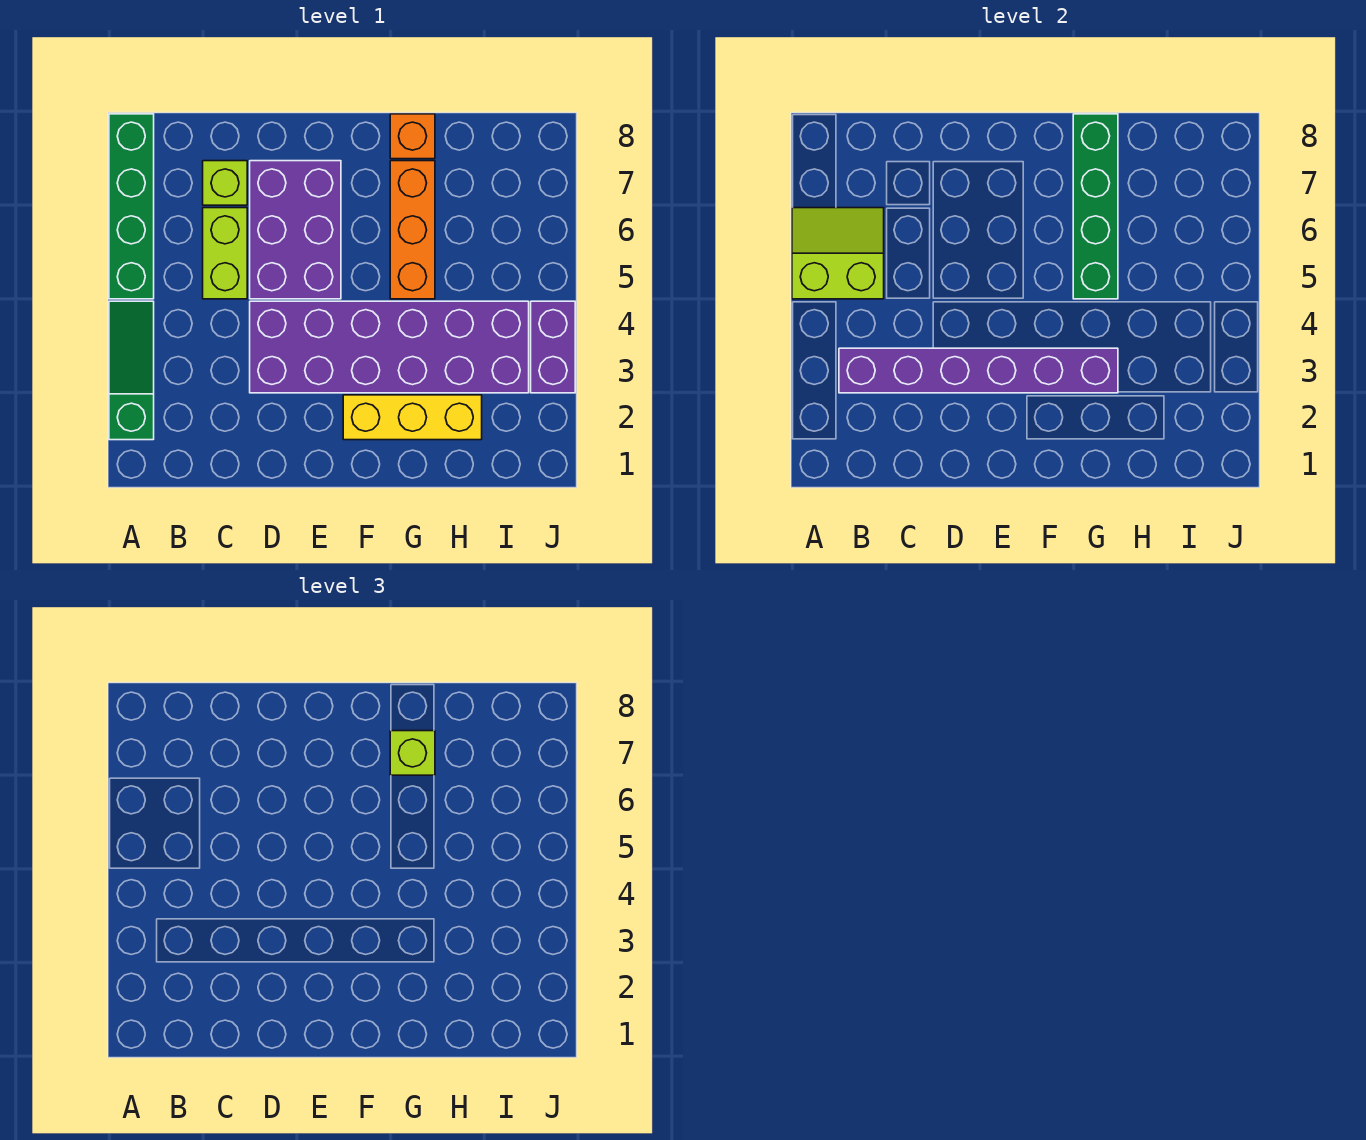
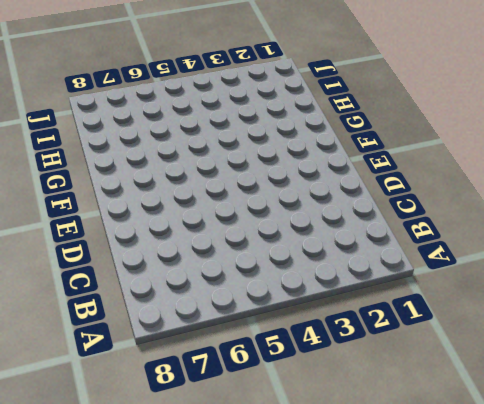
none -> green slope A2:A4 level 1 top 2
none -> green brick A5:A8 level 1
none -> lime brick C5:C6 level 1

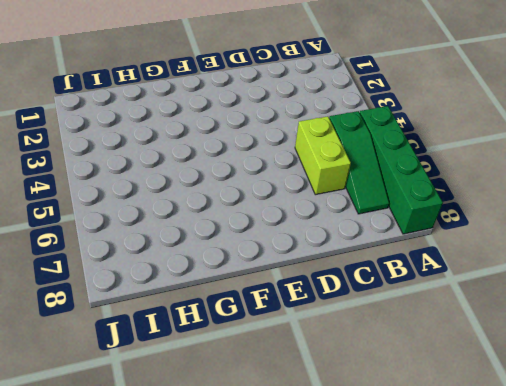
green slope B5:B7 level 1 top 5 -> green slope A2:A4 level 1 top 2
none -> lime brick C7 level 1
none -> purple brick D3:I4 level 1
none -> purple brick D5:E7 level 1

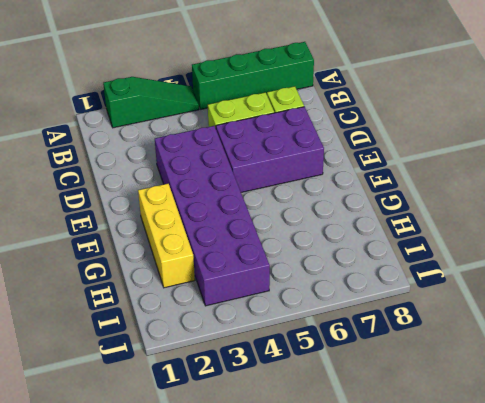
none -> orange brick G5:G7 level 1
none -> orange brick G8 level 1
none -> purple brick J3:J4 level 1

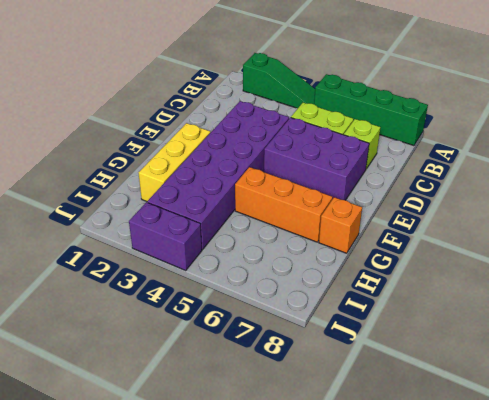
none -> lime slope A5:B6 level 2 top 5
none -> purple brick B3:G3 level 2
none -> green brick G5:G8 level 2

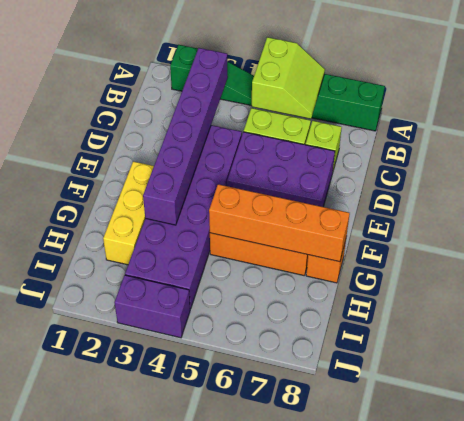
orange brick G5:G8 level 2 -> green brick G5:G8 level 2
none -> lime brick G7 level 3

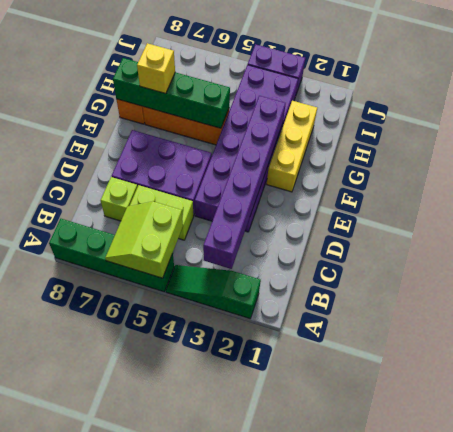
yellow brick G7 level 3 -> lime brick G7 level 3

